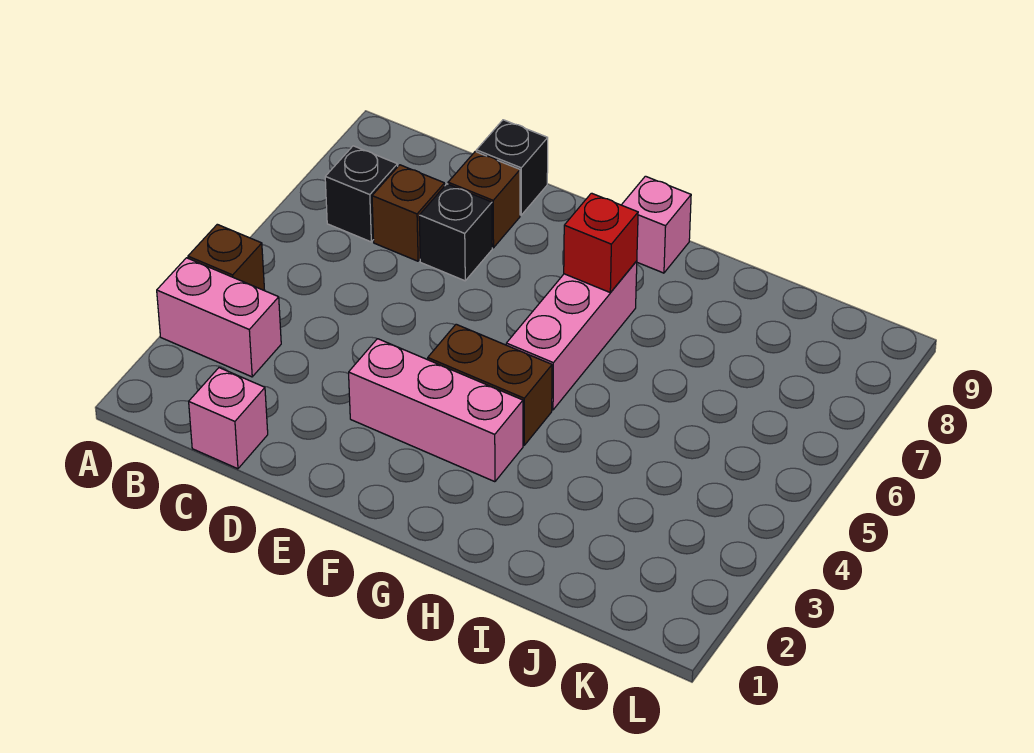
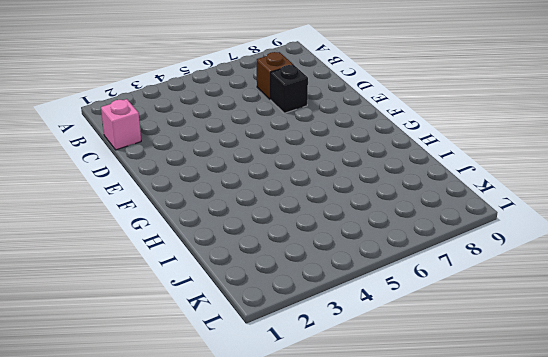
none -> pink brick A3:B3 level 1
none -> brown brick A4 level 1
none -> black brick B7 level 1

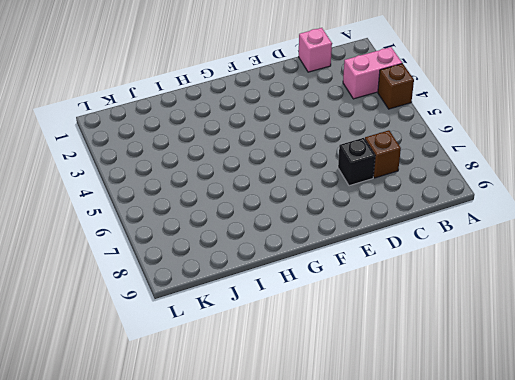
none -> black brick B7 level 1
none -> brown brick D8 level 1
none -> black brick D9 level 1

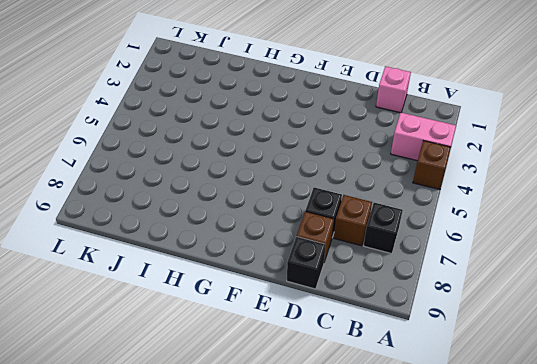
none -> pink brick E3:G3 level 1
none -> brown brick F4:G4 level 1
none -> pink brick G5:G7 level 1

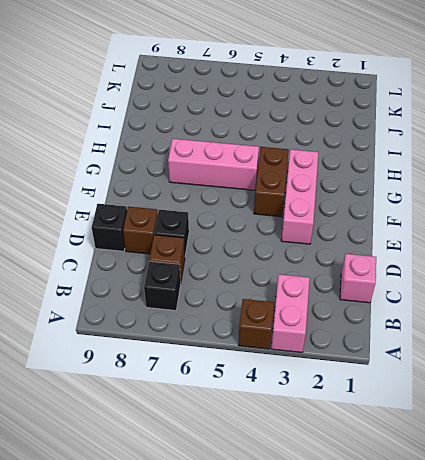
none -> pink brick G9 level 1
none -> red brick G7 level 2

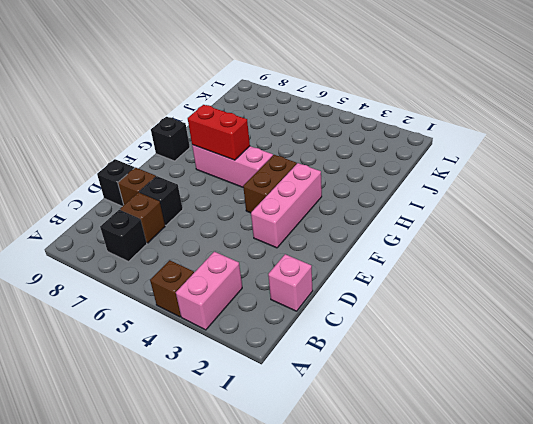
red brick G6:G7 level 2 -> red brick G7 level 2
black brick G9 level 1 -> pink brick G9 level 1

